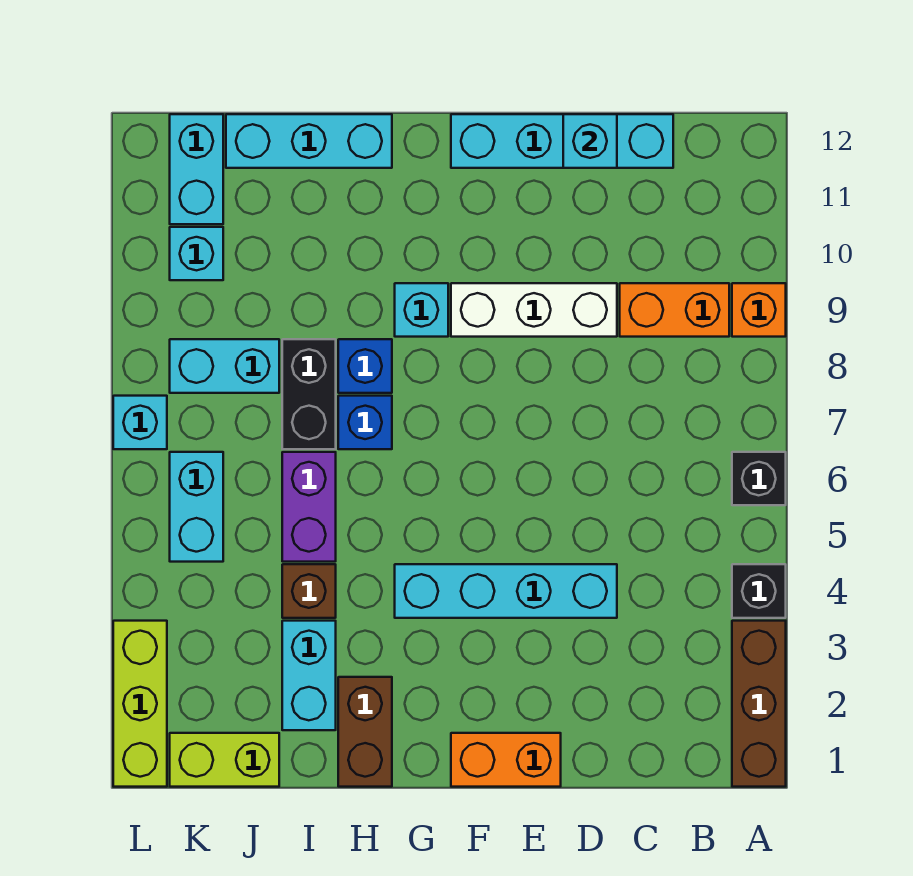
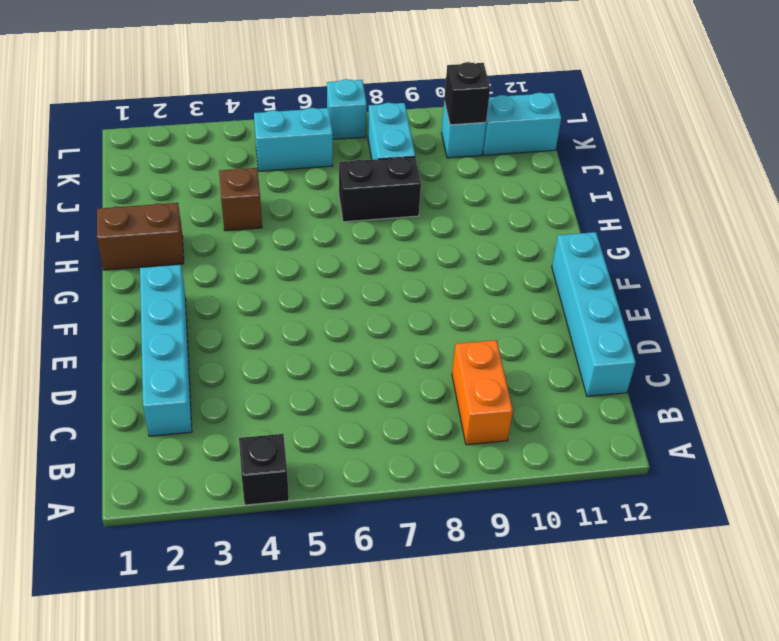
cyan brick C2:F2 level 1 -> cyan brick D4:G4 level 1
black brick K10 level 2 -> black brick A6 level 1
none -> brown brick A1:A3 level 1
none -> orange brick A9 level 1
none -> white brick D9:F9 level 1

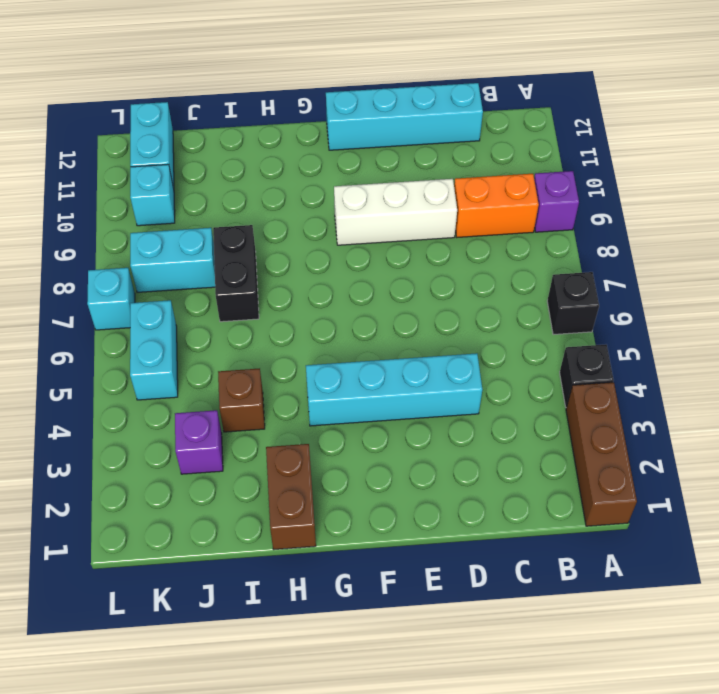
purple brick A9 level 1 -> orange brick A9 level 1
purple brick J3 level 1 -> none
none -> orange brick E1:F1 level 1
none -> cyan brick G9 level 1
none -> blue brick H7 level 1

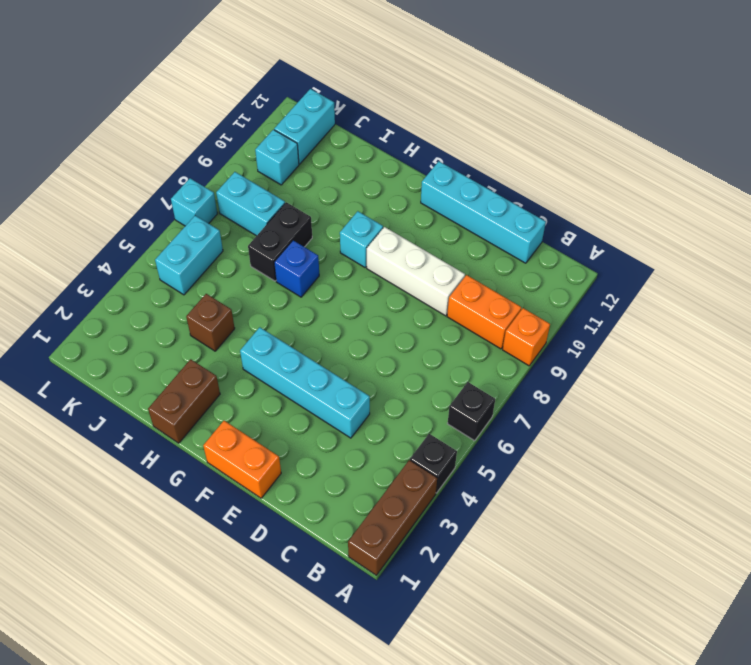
none -> blue brick H8 level 1
none -> cyan brick H12:J12 level 1
none -> cyan brick I2:I3 level 1

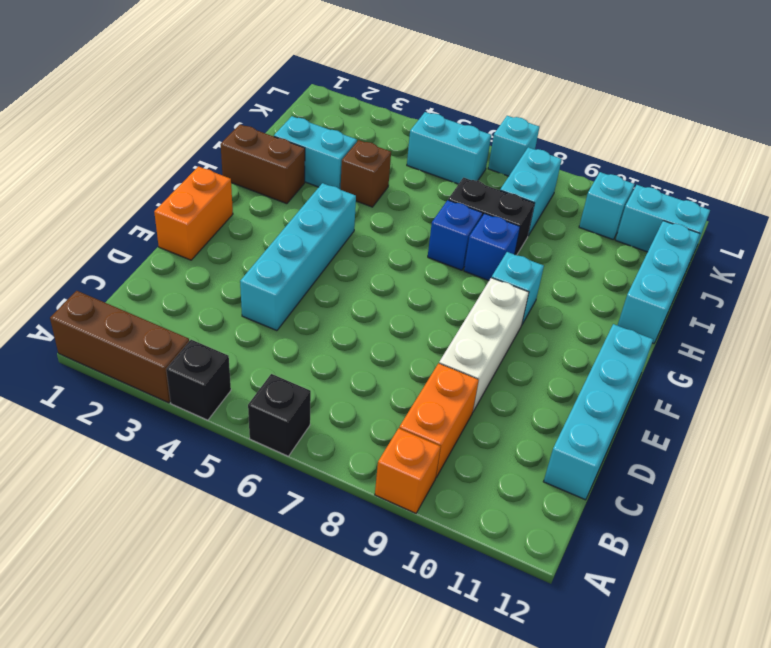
none -> purple brick I5:I6 level 1
none -> lime brick J1:K1 level 1
none -> lime brick L1:L3 level 1

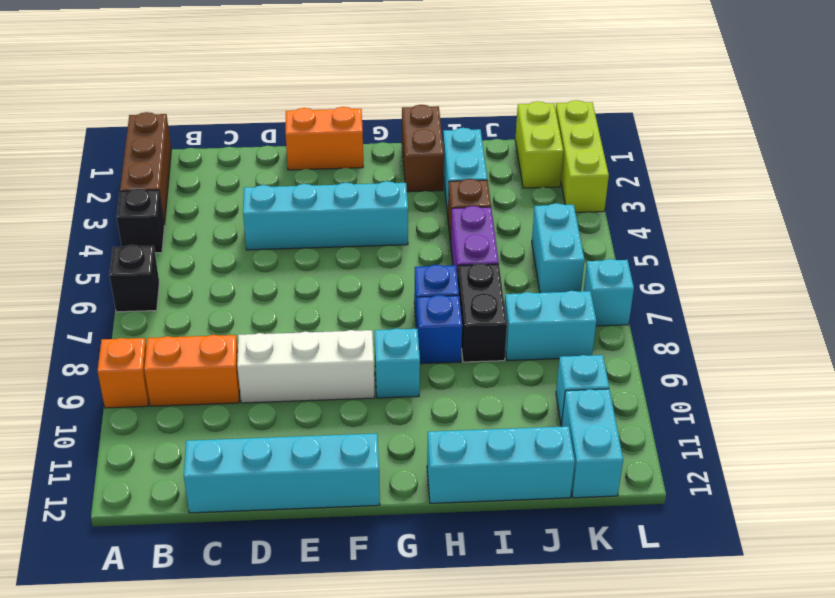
lime brick K1:K2 level 1 -> lime brick J1:K1 level 1
none -> cyan brick D12 level 2

